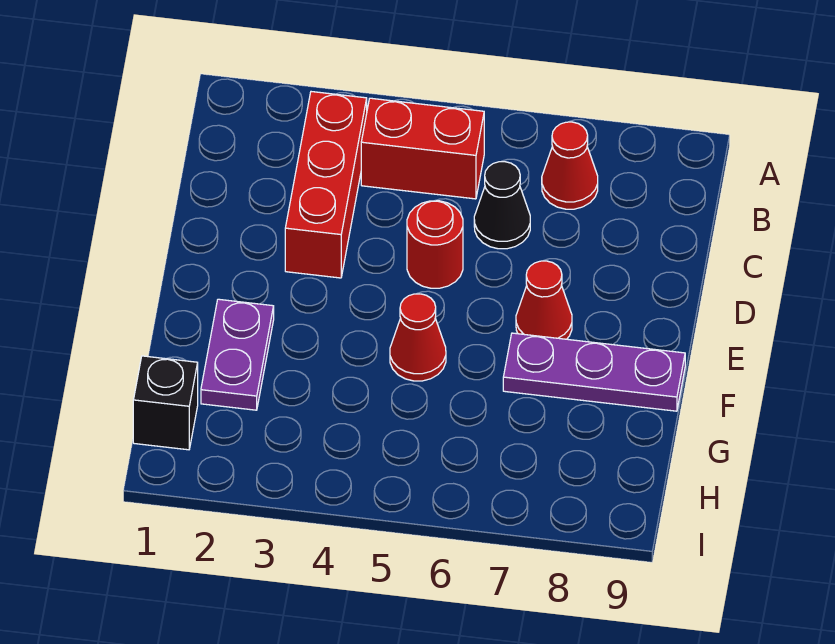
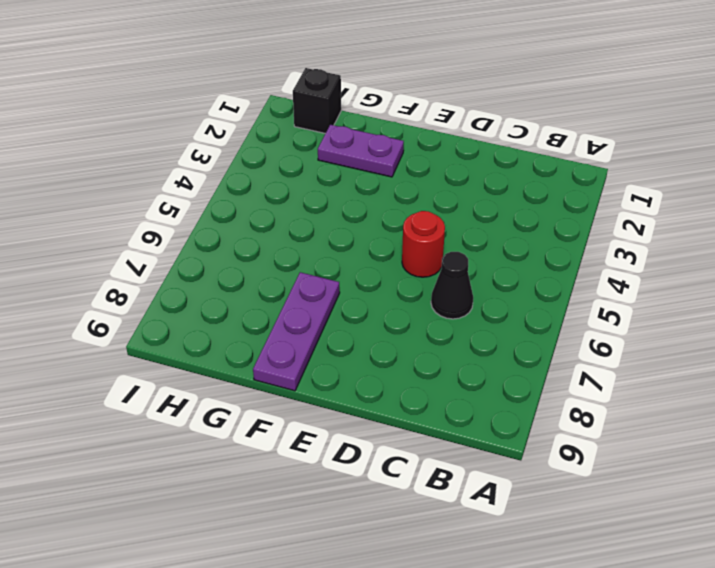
none -> red brick B3:D3 level 1
none -> red brick B4:B5 level 1

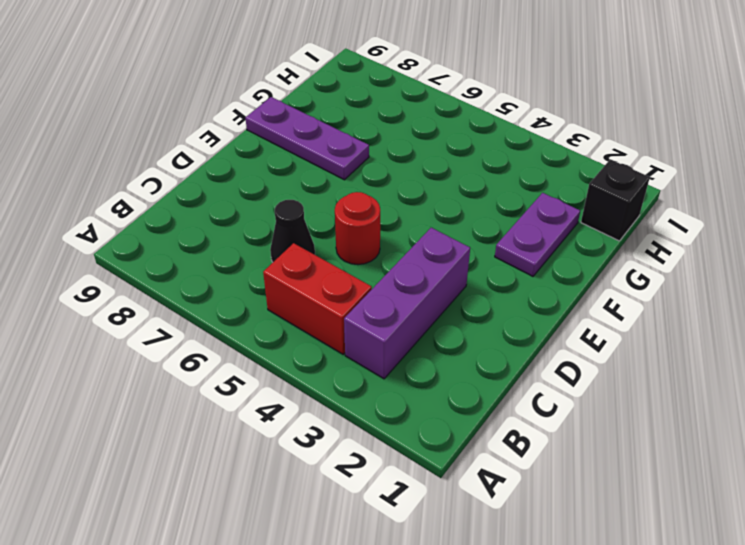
purple brick B3:D3 level 1 -> red brick B3:D3 level 1
none -> red cone B7 level 1
none -> red cone E7 level 1

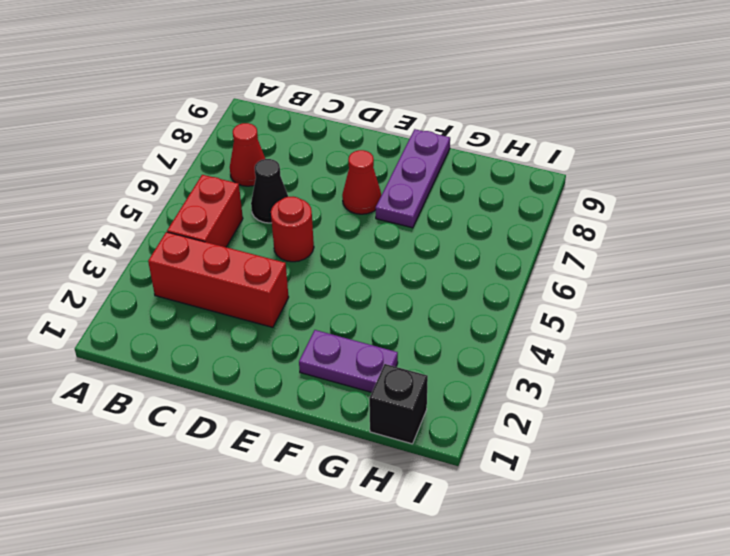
none -> red cone F5 level 1

